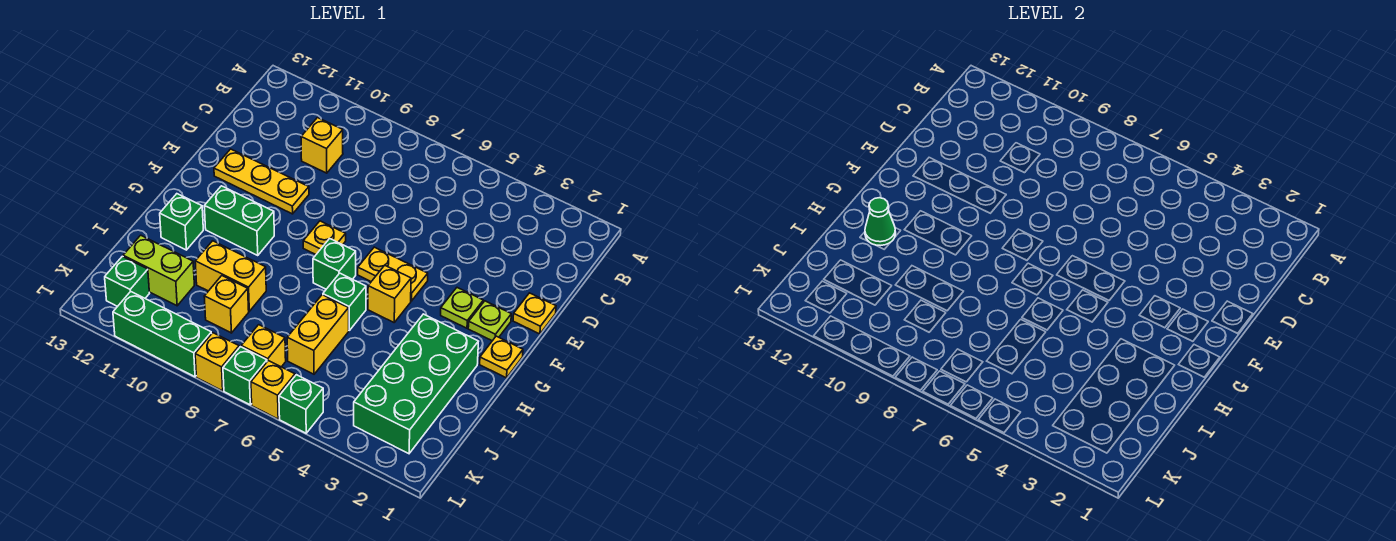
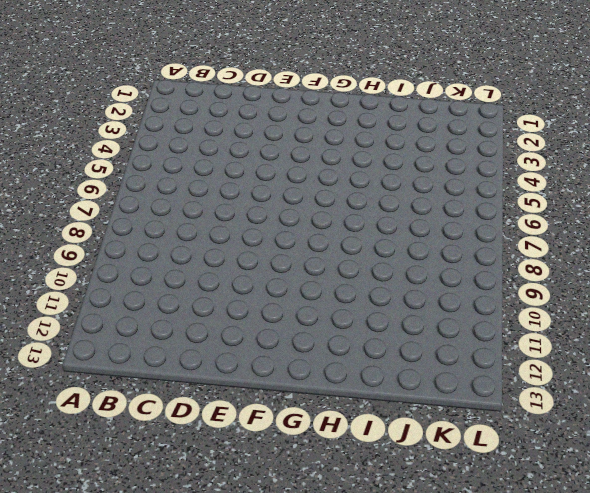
none -> yellow brick C10 level 1
none -> yellow plate E1 level 1
none -> yellow plate E10:E12 level 1

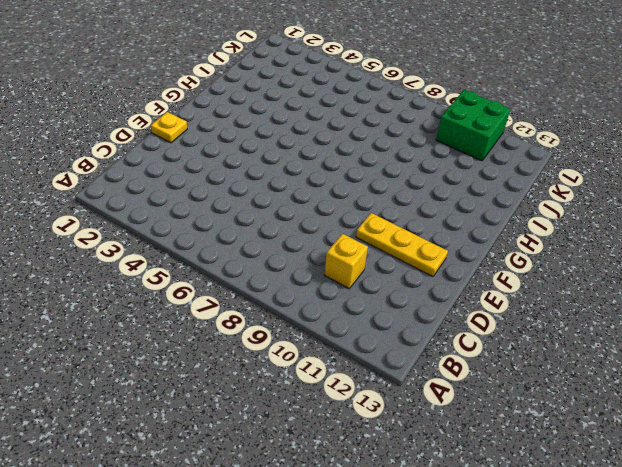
green brick K10:L11 level 1 -> green brick L9:L11 level 1
none -> lime plate F2 level 1
none -> lime plate F3 level 1
none -> yellow plate F5:F6 level 1

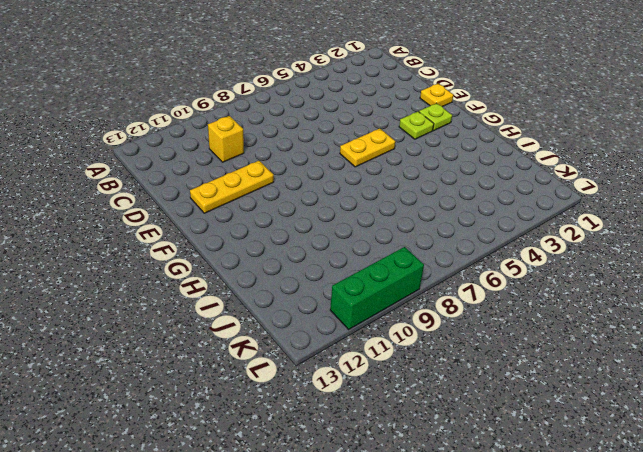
none -> yellow plate F8 level 1
none -> yellow plate G1 level 1
none -> yellow brick G5 level 1

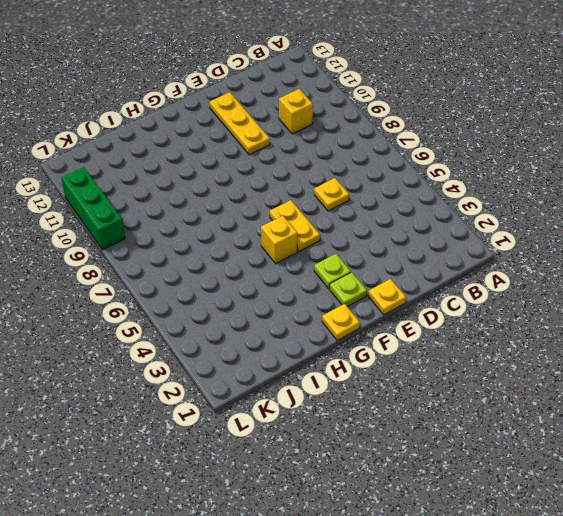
yellow plate D6 level 1 -> yellow plate F8 level 1
none -> green brick G7 level 1
none -> green brick G10:G11 level 1
none -> green brick H2:K3 level 1

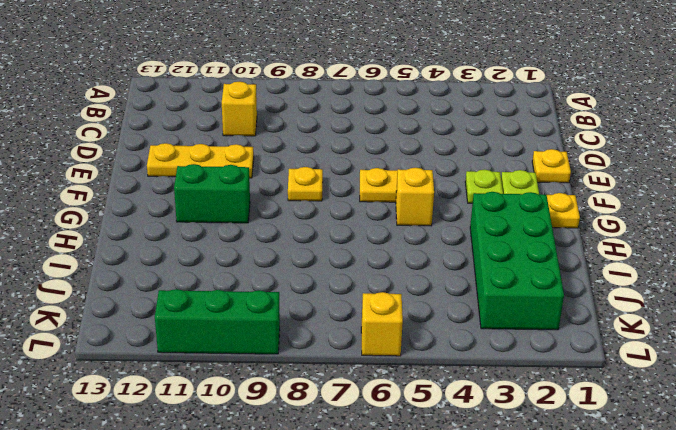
none -> green brick G7 level 1
none -> green brick H6 level 1
none -> green brick H12 level 1

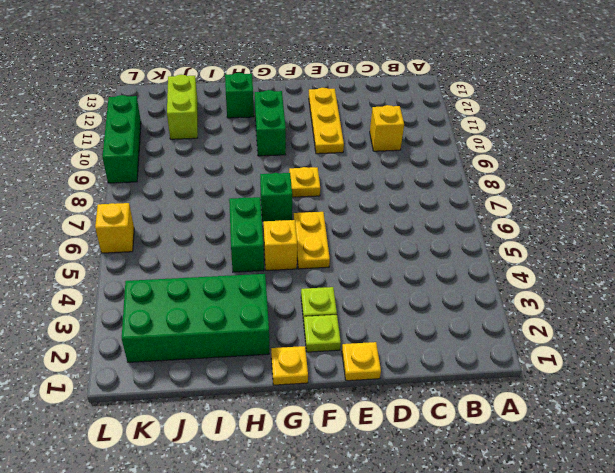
green brick H5:H6 level 1 -> green brick H6 level 1
none -> yellow brick I6:J6 level 1
none -> yellow brick I9:I10 level 1
none -> yellow brick J9 level 1

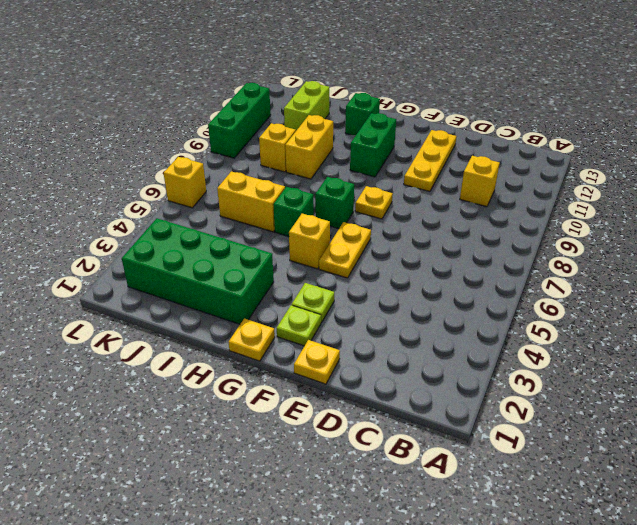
none -> yellow brick K7 level 1
none -> green brick K12 level 1
none -> green brick L5 level 1

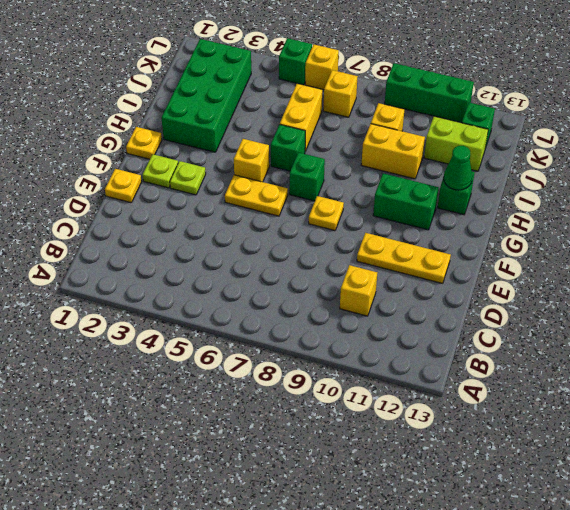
none -> green brick L7 level 1
none -> yellow brick L8 level 1

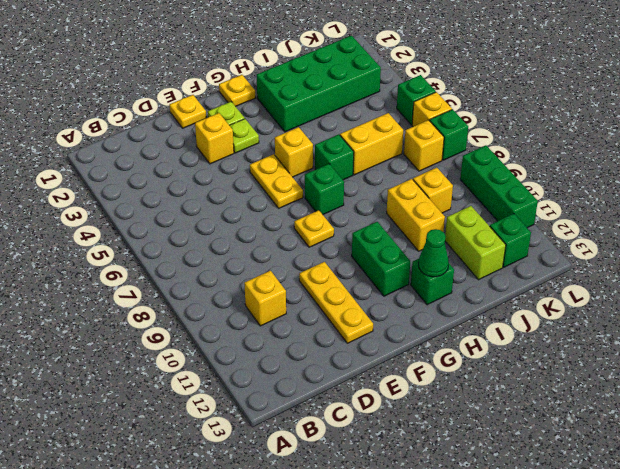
yellow brick E3 level 1 -> yellow brick L8 level 1

